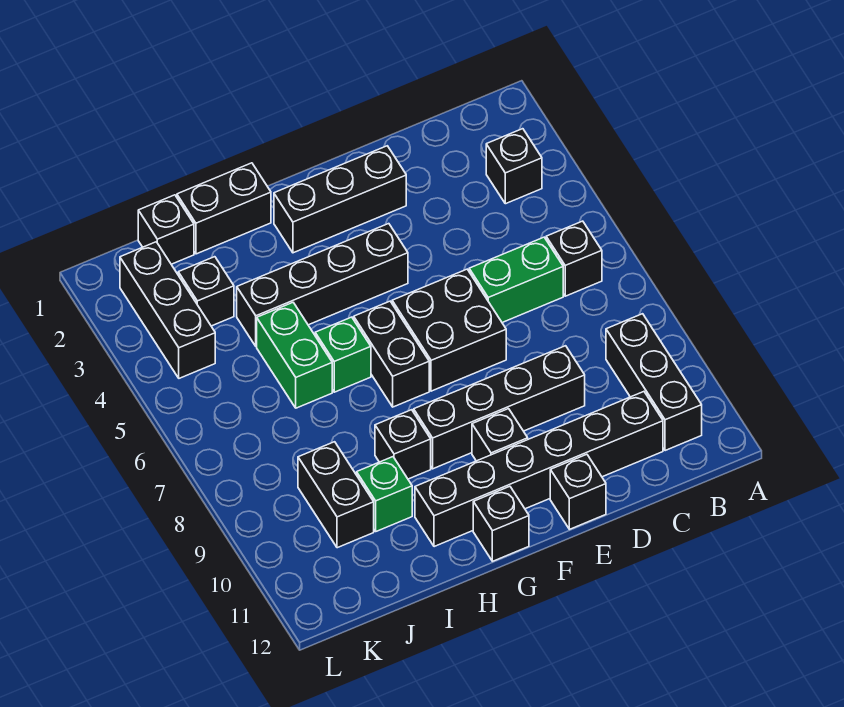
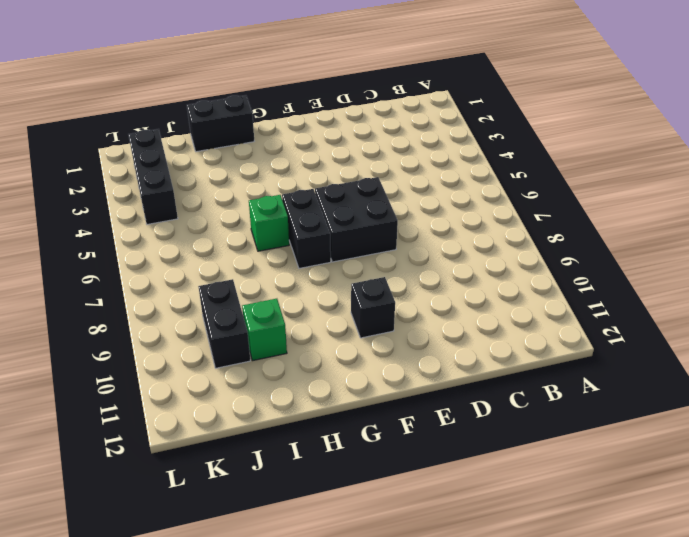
none -> black brick B3 level 1
none -> black brick B6 level 1
none -> black brick B9:B11 level 1

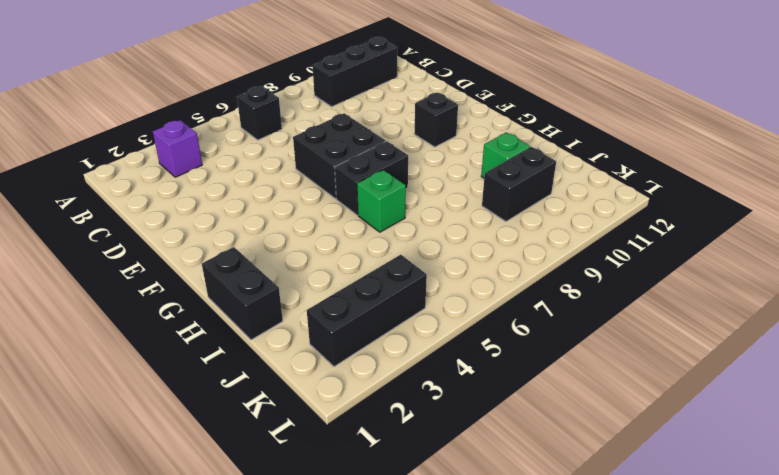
purple brick B3 level 1 -> black brick B3 level 1
none -> green brick C6:D6 level 1
none -> black brick C11:H11 level 1
none -> black brick D9:G9 level 1

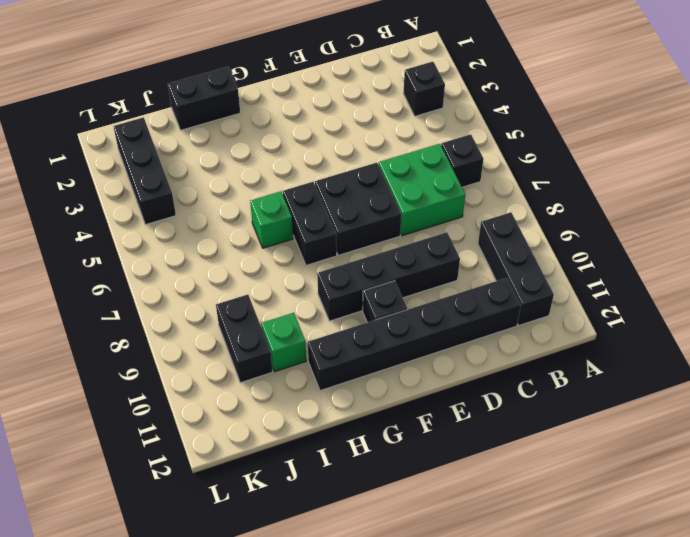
green brick C6:D7 level 1 -> green brick C6:D6 level 1
none -> black brick E2:G2 level 1
none -> black brick E12 level 1
none -> black brick F4:I4 level 1

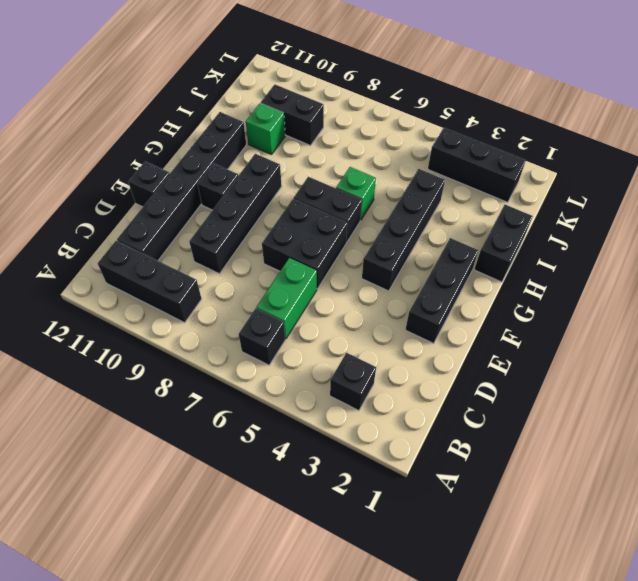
none -> black brick G12 level 1
none -> black brick H9 level 1
none -> green brick I5:I6 level 1

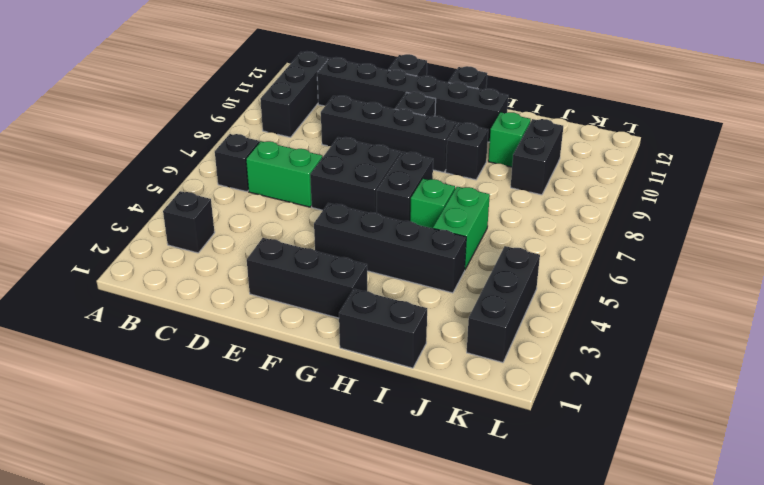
none -> black brick J1 level 1
none -> black brick J3 level 1

